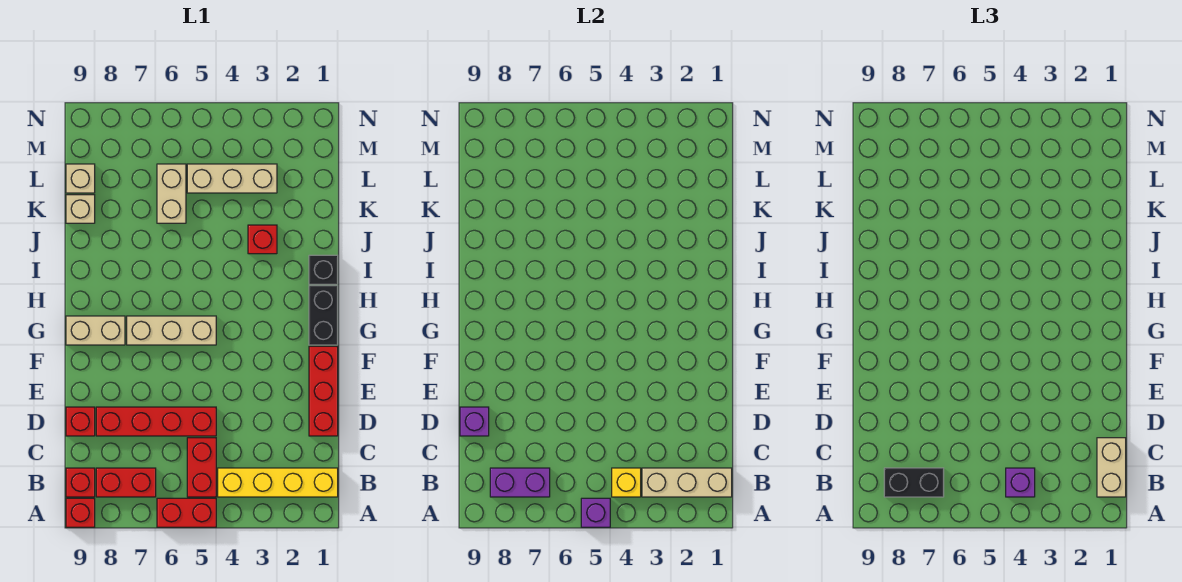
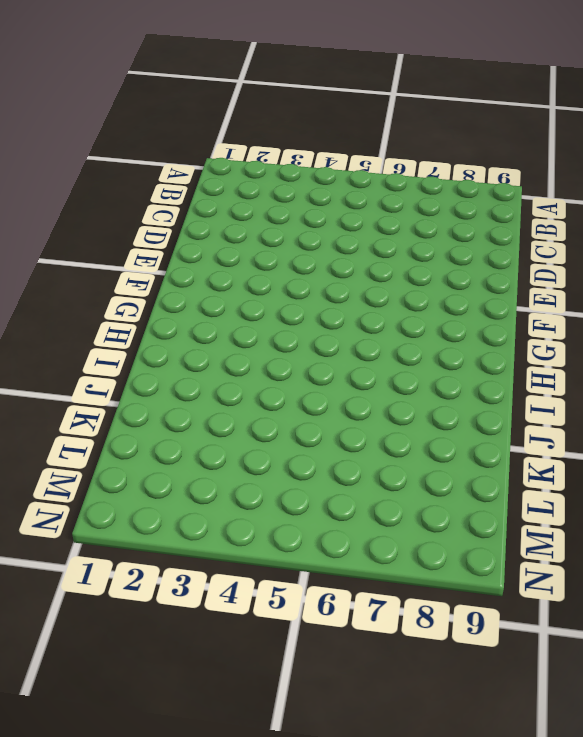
none -> red brick A5:A6 level 1
none -> red brick A9 level 1
none -> yellow brick B1:B4 level 1

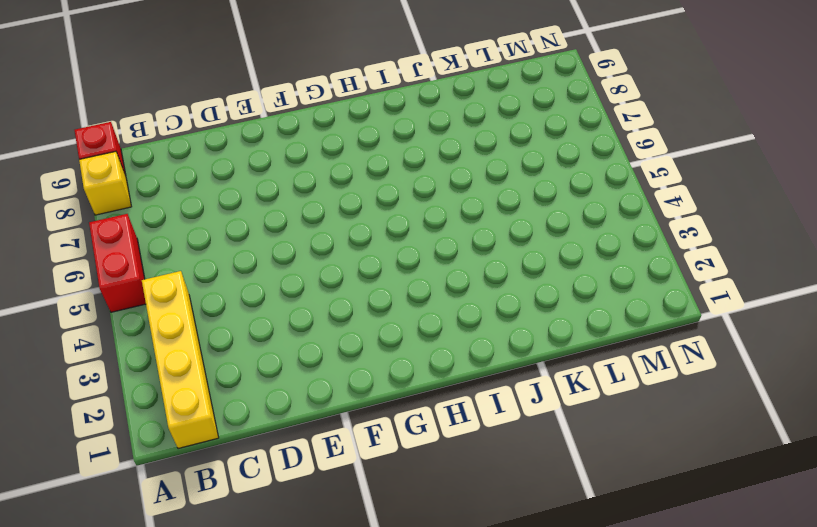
yellow brick A8 level 1 -> yellow brick B4 level 2
none -> red brick B5:C5 level 1
none -> red brick B7:B8 level 1
none -> red brick B9 level 1

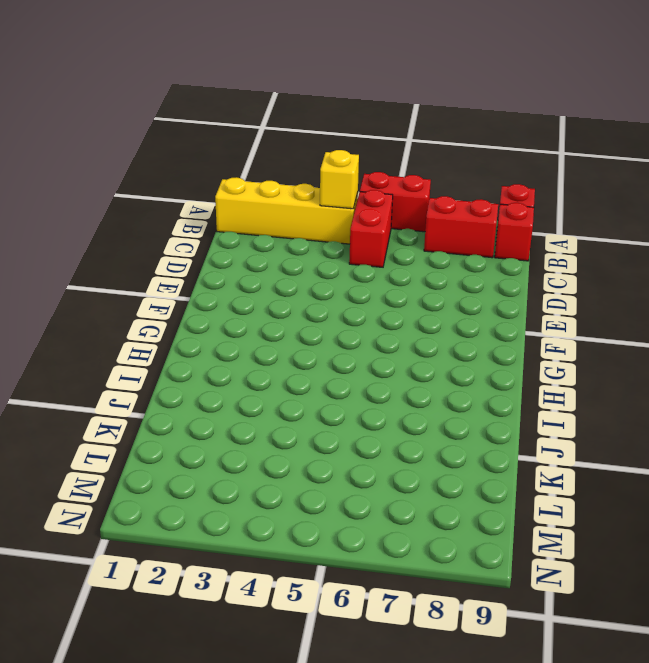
none -> red brick D1:F1 level 1
none -> red brick D5:D8 level 1
none -> red brick D9 level 1

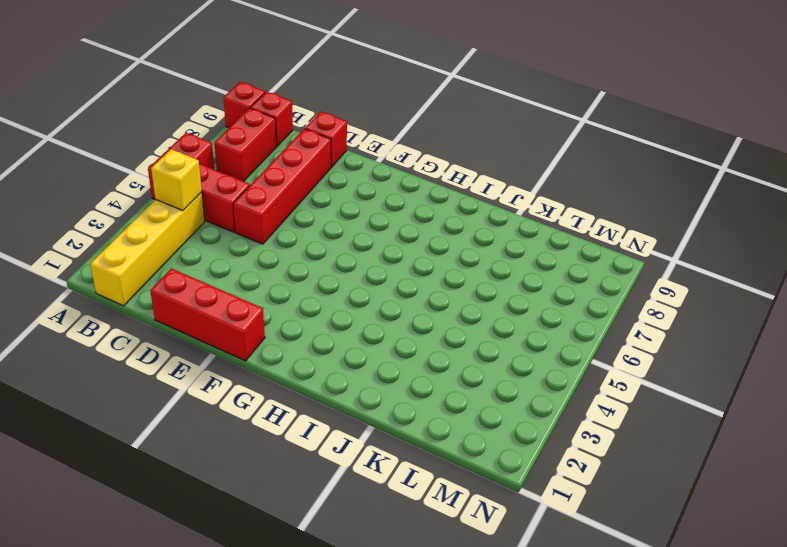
none -> black brick G1:H1 level 1
none -> tan brick G5:G7 level 1
none -> tan brick G8:G9 level 1

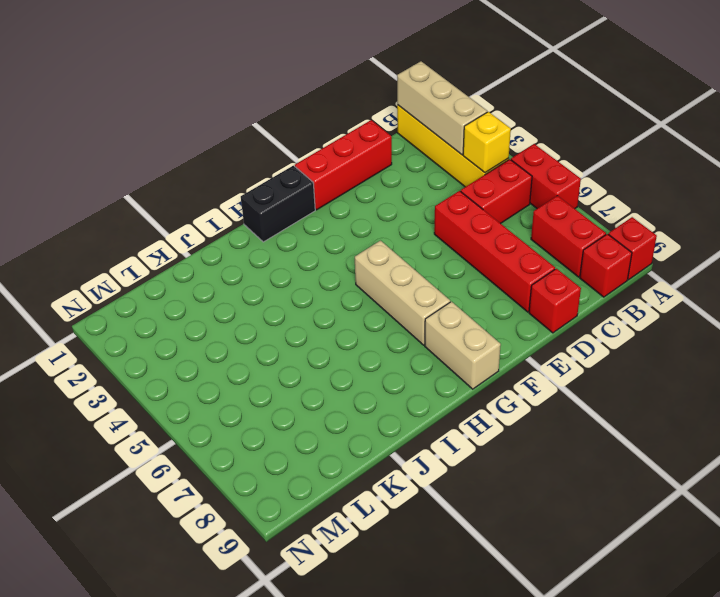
none -> black brick I1 level 1
none -> red brick J3 level 1
none -> tan brick K6:L6 level 1

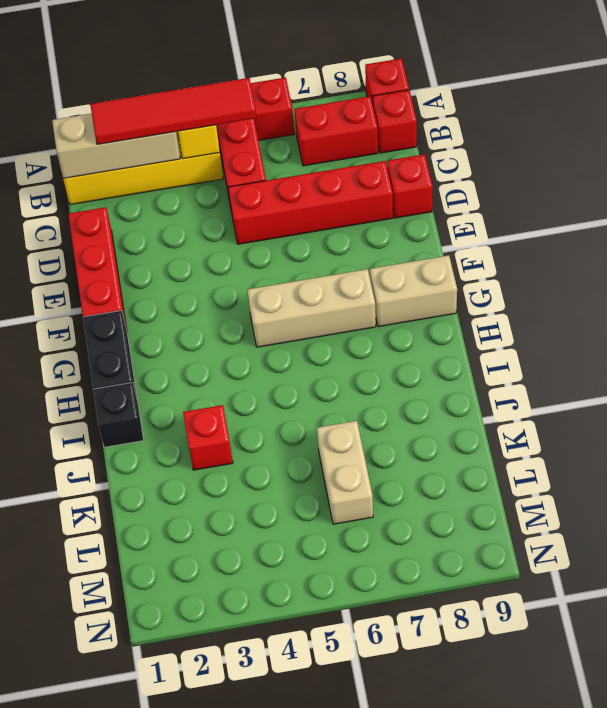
red tile B2:B5 level 3 -> purple brick B4 level 3
none -> tan brick K9 level 1
none -> tan brick L3:L5 level 1
none -> tan brick L9 level 1

